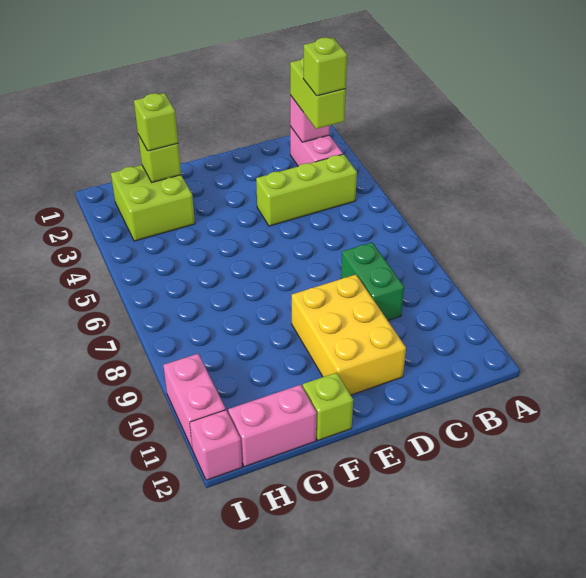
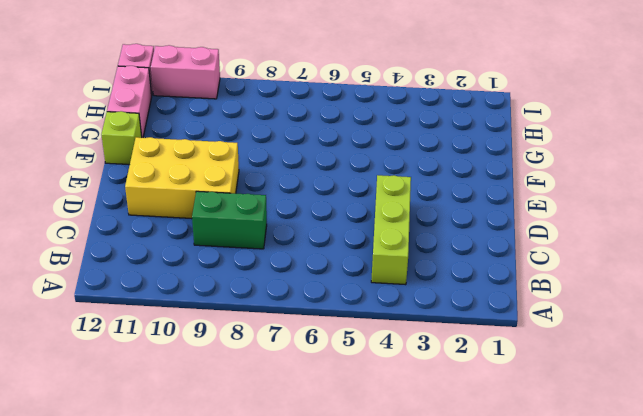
none -> pink brick B2:B3 level 1
none -> lime brick G2:H3 level 1
none -> pink brick B2 level 2

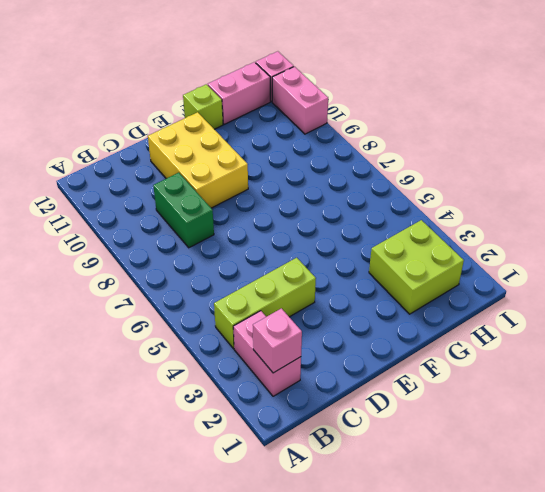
none -> lime brick G2 level 2
none -> lime brick B2:B3 level 3
none -> lime brick G2 level 3

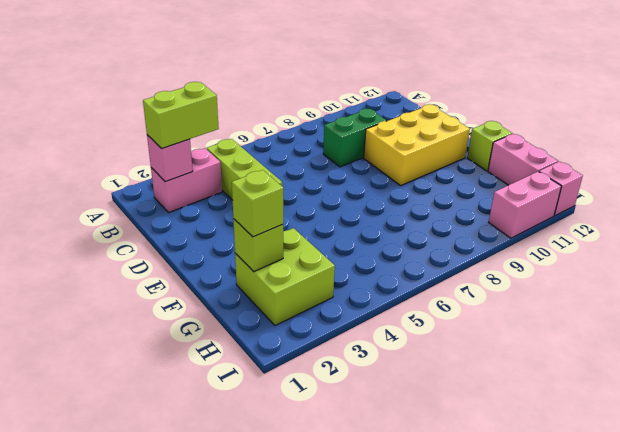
none -> lime brick B3 level 4

